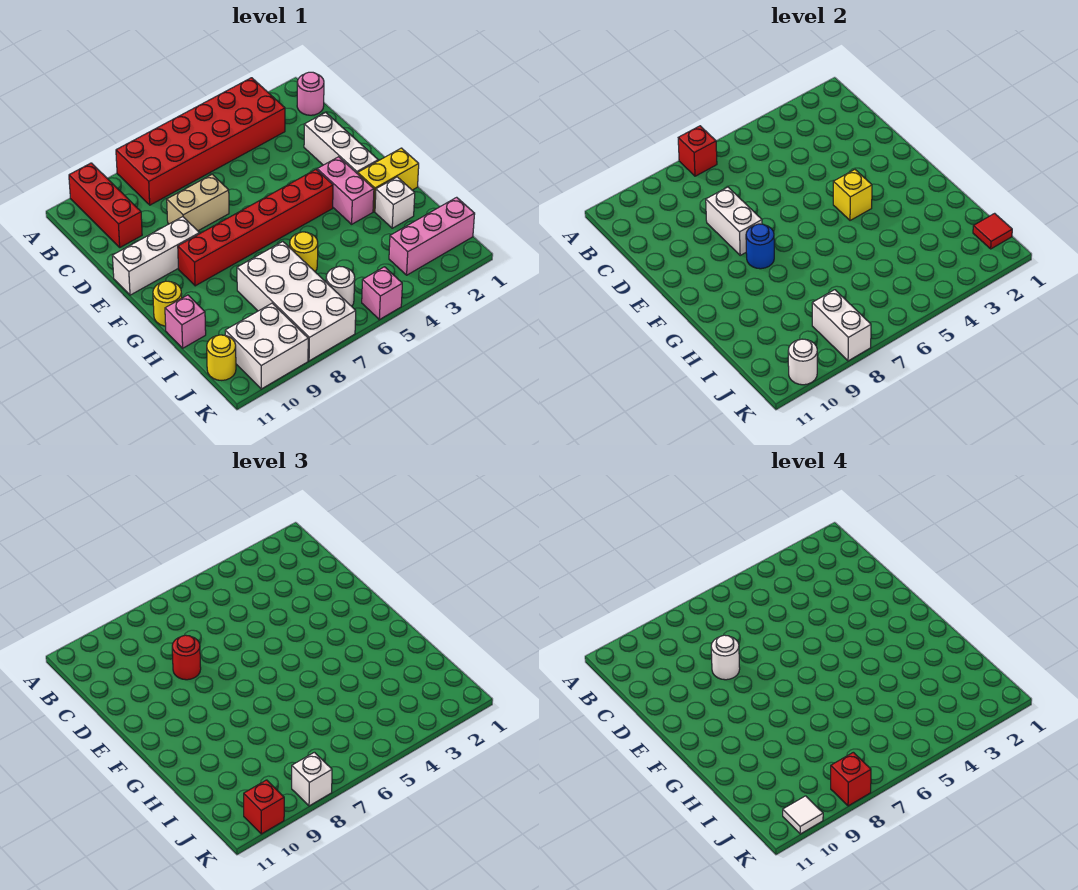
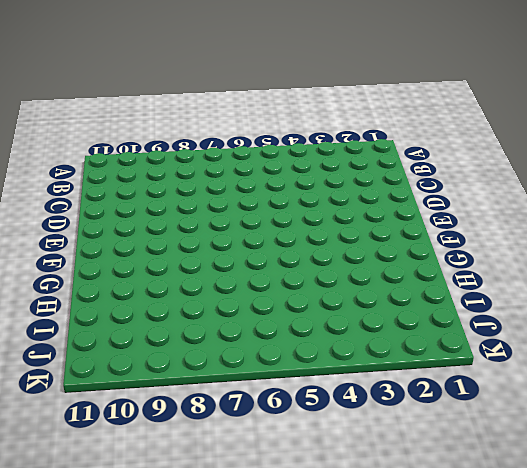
none -> red brick A3:B8 level 1
none -> red brick A10:C10 level 1
none -> pink round brick B1 level 1
none -> white brick D2:F2 level 1

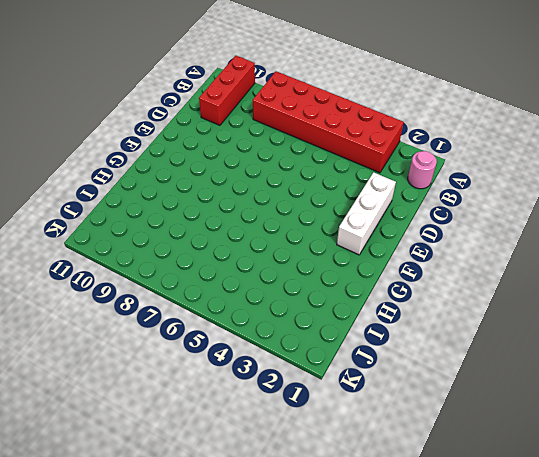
none -> tan brick D7:D8 level 1
none -> white brick E9:E11 level 1
none -> pink brick F3:G3 level 1
none -> red brick F4:F9 level 1

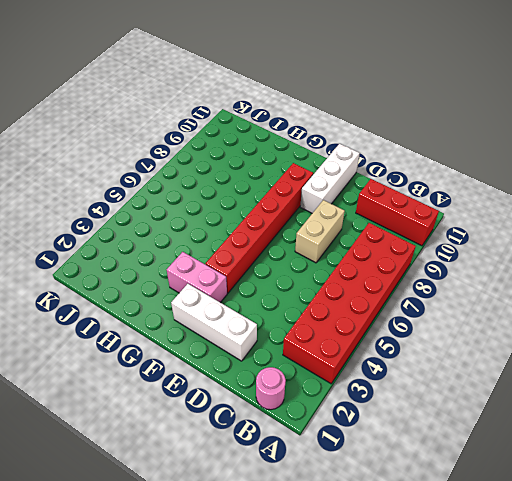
none -> yellow brick G1:G2 level 1
none -> yellow round brick G11 level 1
none -> white brick H2 level 1
none -> yellow round brick H6 level 1

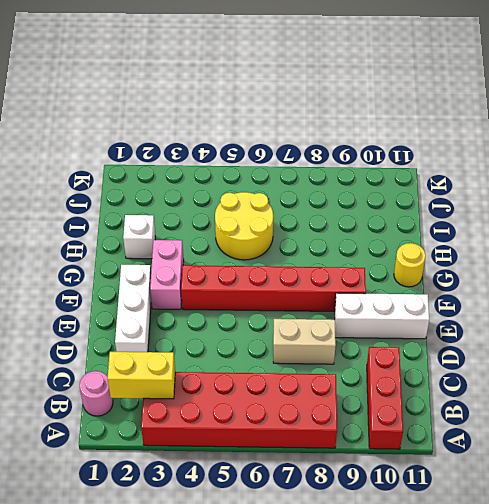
yellow brick B2:B3 level 2 -> yellow brick G1:G2 level 1
yellow round brick H5:I6 level 1 -> yellow round brick H6 level 1
none -> white brick H7:K8 level 1
none -> pink brick H11 level 1
none -> pink brick J1:J3 level 1
none -> white round brick J6 level 1

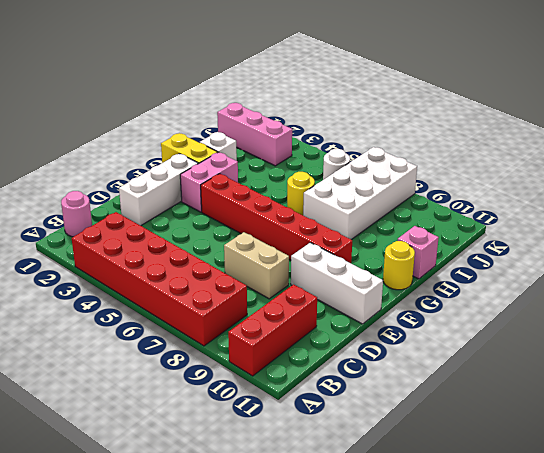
none -> white brick J9:K10 level 1
none -> yellow round brick J11 level 1
none -> pink brick K5 level 1
none -> red brick A7 level 2

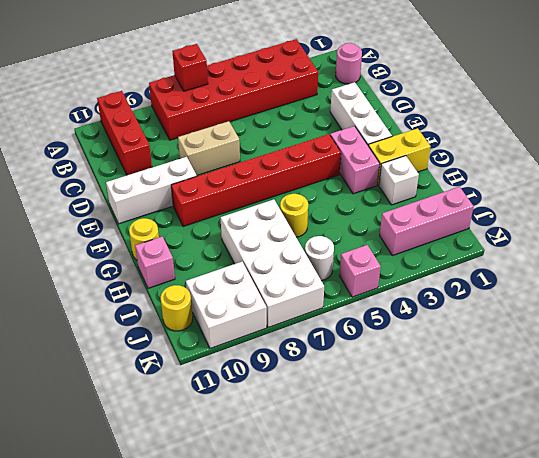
none -> white brick D8:E8 level 2
none -> yellow brick F4 level 2
none -> blue round brick F8 level 2
none -> red tile J1 level 2

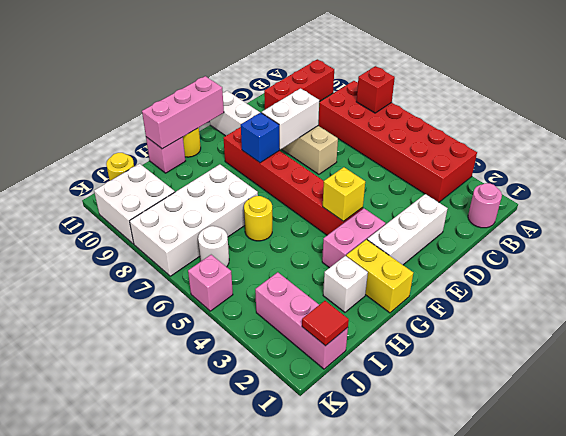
blue brick F8 level 2 -> blue round brick F8 level 2
pink brick F11:H11 level 2 -> none
none -> white brick J8:K8 level 2
none -> white round brick K10 level 2
none -> red round brick D8 level 3
none -> white brick K8 level 3

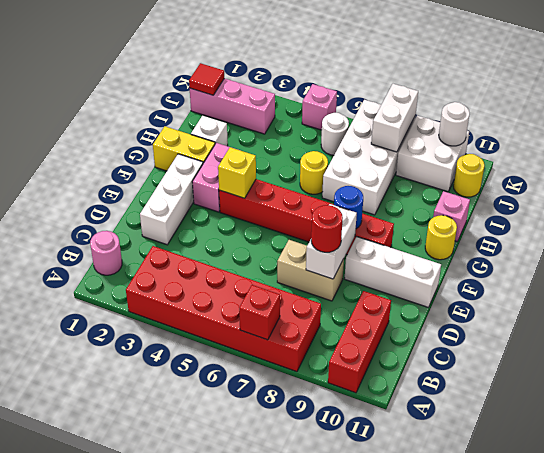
none -> white brick K8 level 3
none -> red brick K10 level 3
none -> white round brick D8 level 4
none -> red brick K8 level 4

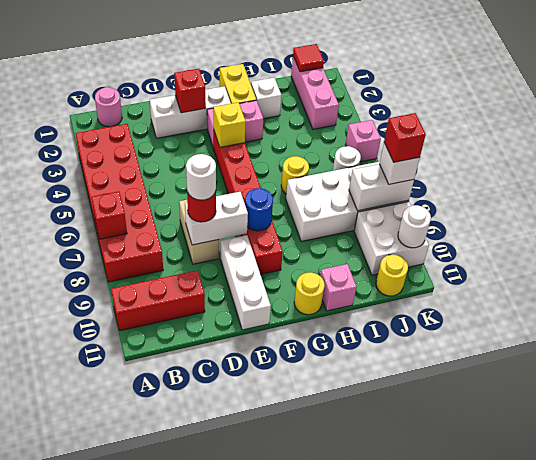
red brick E2 level 2 -> red brick K10 level 3
none -> white tile K10 level 4

